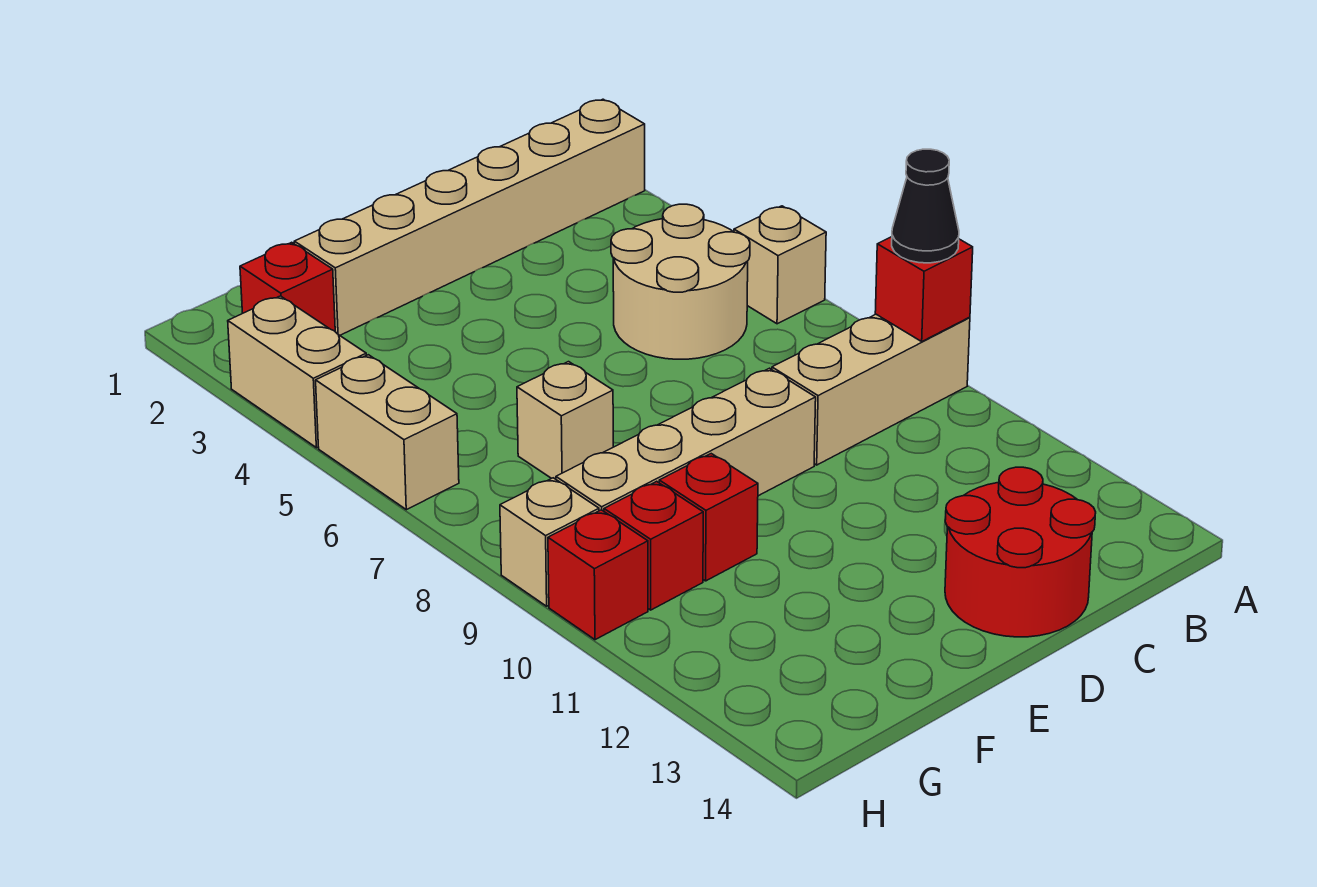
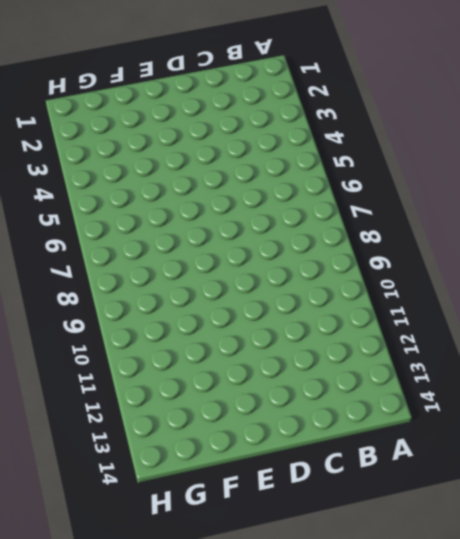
none -> tan brick A2:F2 level 1
none -> tan brick A6 level 1
none -> tan brick A9:C9 level 1

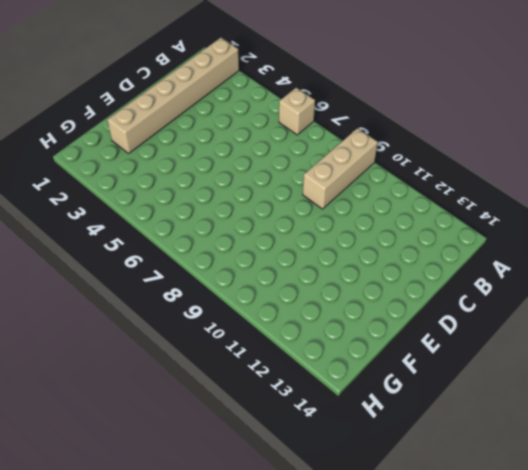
none -> tan round brick B5:C6 level 1
none -> red round brick C13:D14 level 1
none -> tan brick D9:G9 level 1

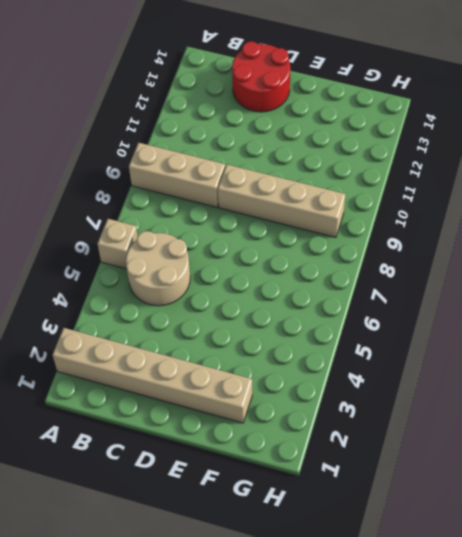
none -> tan brick F7 level 1
none -> red brick F10 level 1
none -> red brick G2 level 1

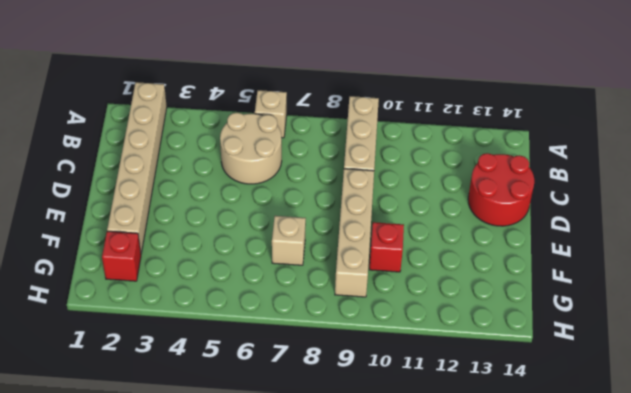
none -> red brick G10 level 1
none -> tan brick H3:H4 level 1
none -> tan brick H5:H6 level 1

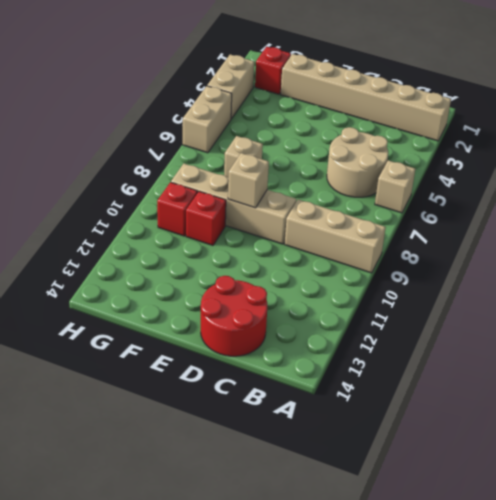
tan brick E9 level 2 -> tan brick H9 level 1
none -> red brick H10 level 1
none -> red brick A9 level 2
none -> black cone A9 level 3

